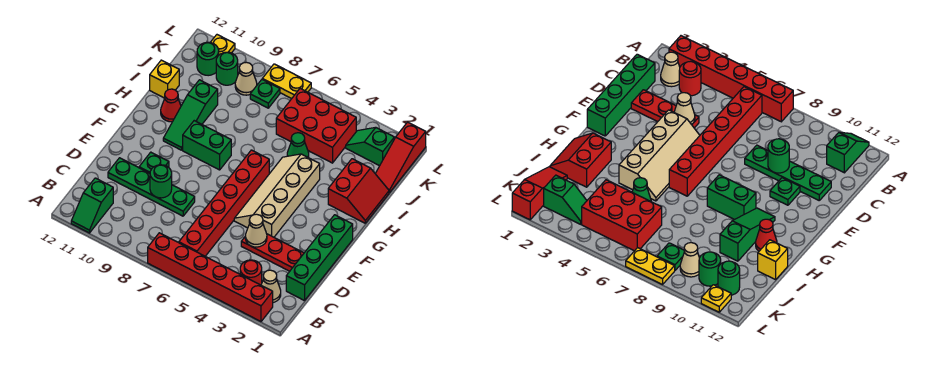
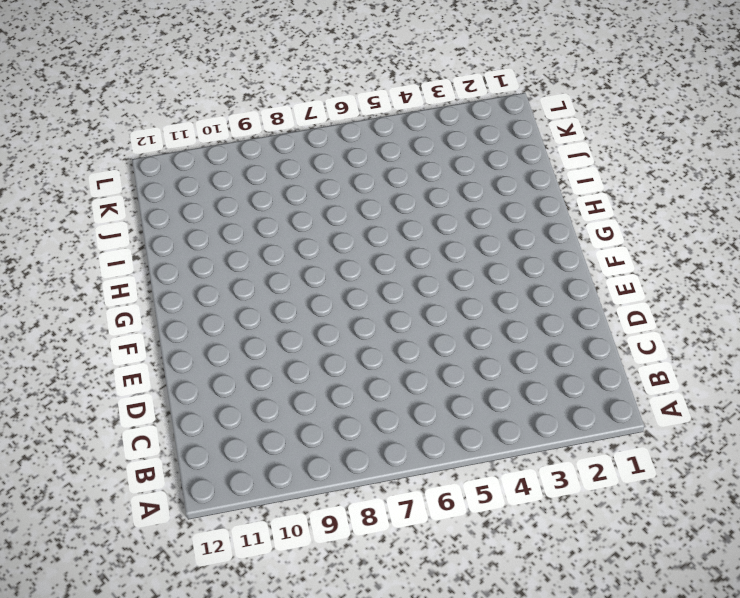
none -> red brick A2:A7 level 1
none -> green slope A11:B11 level 1 top B
none -> tan cone B2 level 1

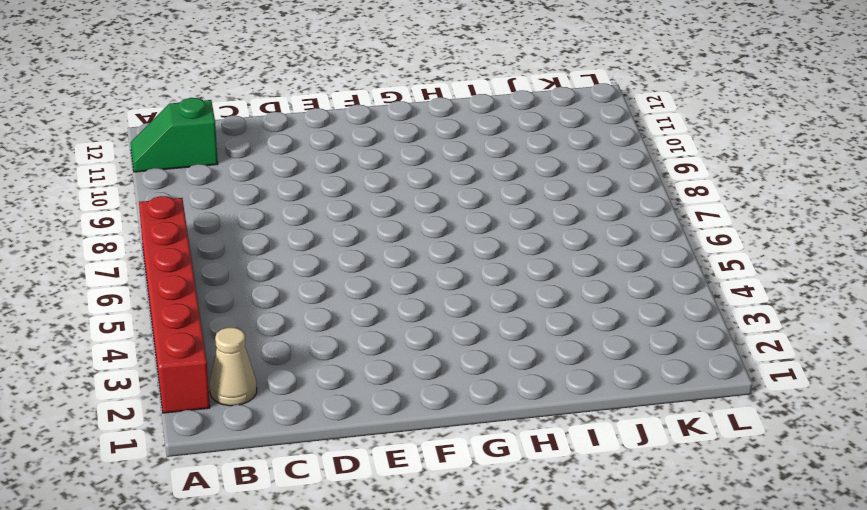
none -> red round brick B3 level 1
none -> red brick B6:G6 level 1
none -> green brick C1:F1 level 1

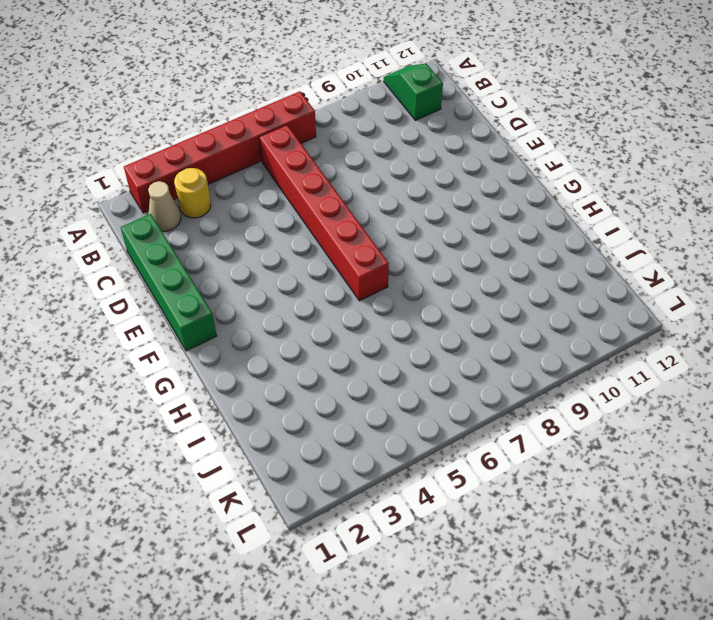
yellow round brick B3 level 1 -> red round brick B3 level 1
none -> red plate D2:D4 level 1
none -> green plate D8:D11 level 1
none -> tan slope E4:H5 level 1 top 4

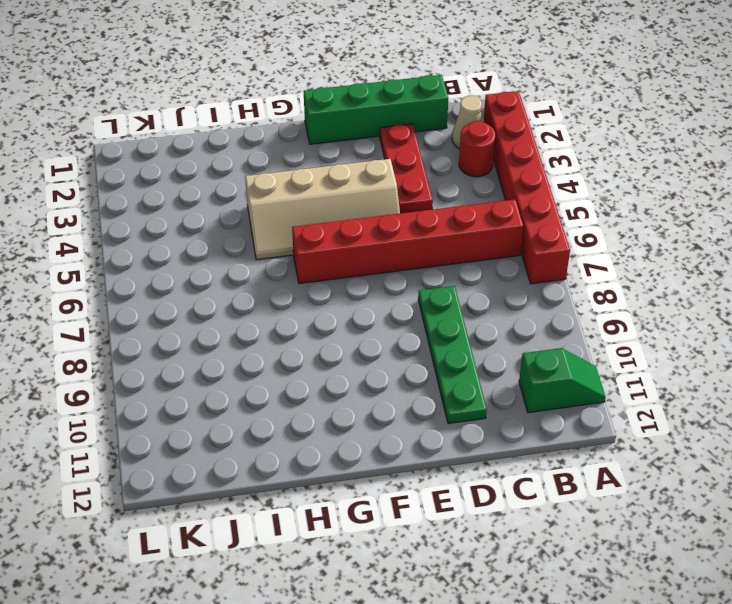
none -> green plate E10 level 1
none -> green brick G8:G9 level 1
none -> green slope G10:I10 level 1 top I

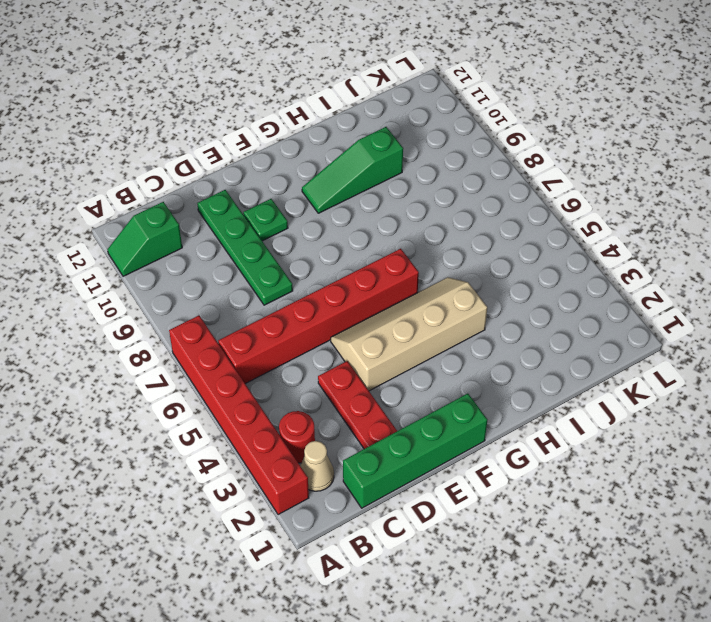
none -> green brick G8:G9 level 1
none -> red slope H1:I2 level 1 top 2
none -> red cone H11 level 1

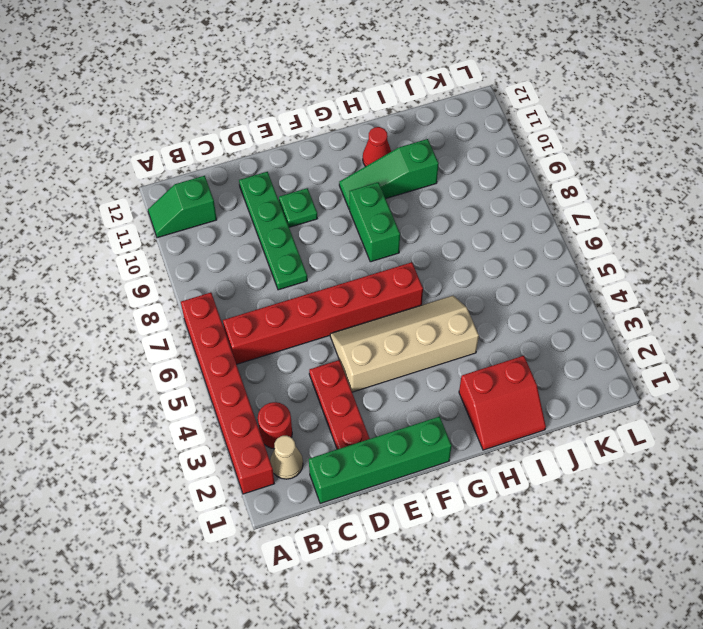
none -> green cone I5 level 1
none -> yellow brick I12 level 1
none -> red slope J1:L1 level 1 top L

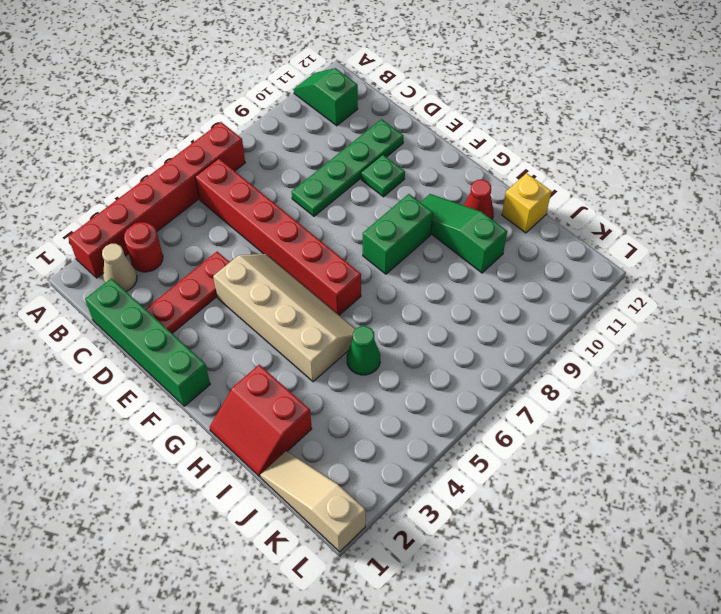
tan slope J1:L1 level 1 top L -> red slope J1:L1 level 1 top L
none -> red brick J4:K6 level 1
none -> green slope K2:K3 level 1 top 2
none -> green plate K8 level 1

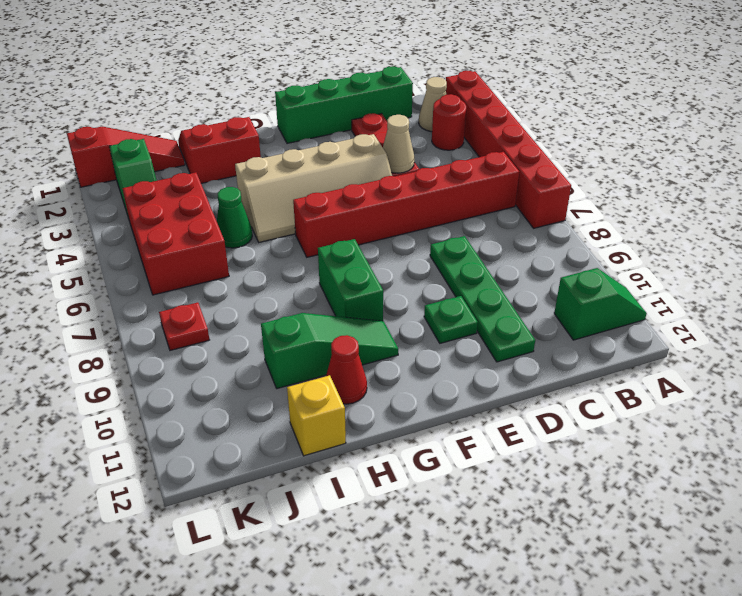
red plate K8 level 1 -> green plate K8 level 1
none -> tan cone K9 level 1
none -> green round brick K10 level 1
none -> green round brick K11 level 1

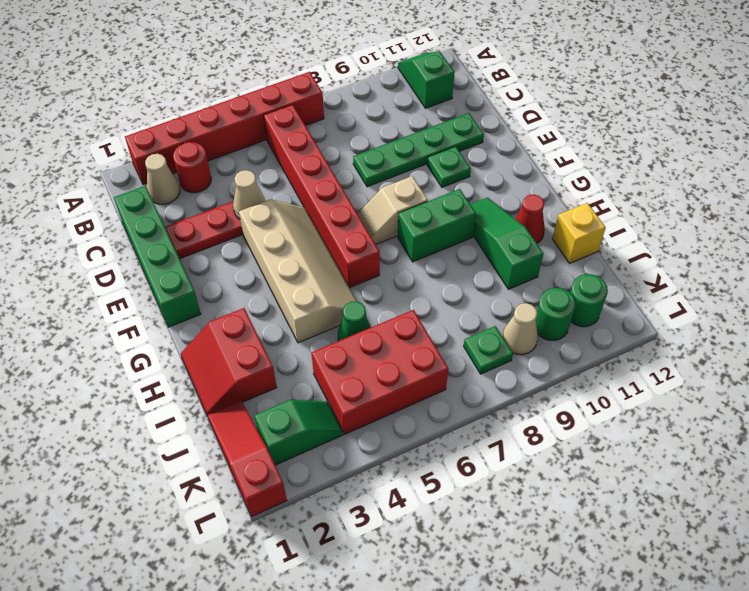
tan slope F7:F8 level 1 top 8 -> none
none -> yellow plate L7:L8 level 1
none -> yellow plate L11 level 1
none -> green round brick D9 level 2

